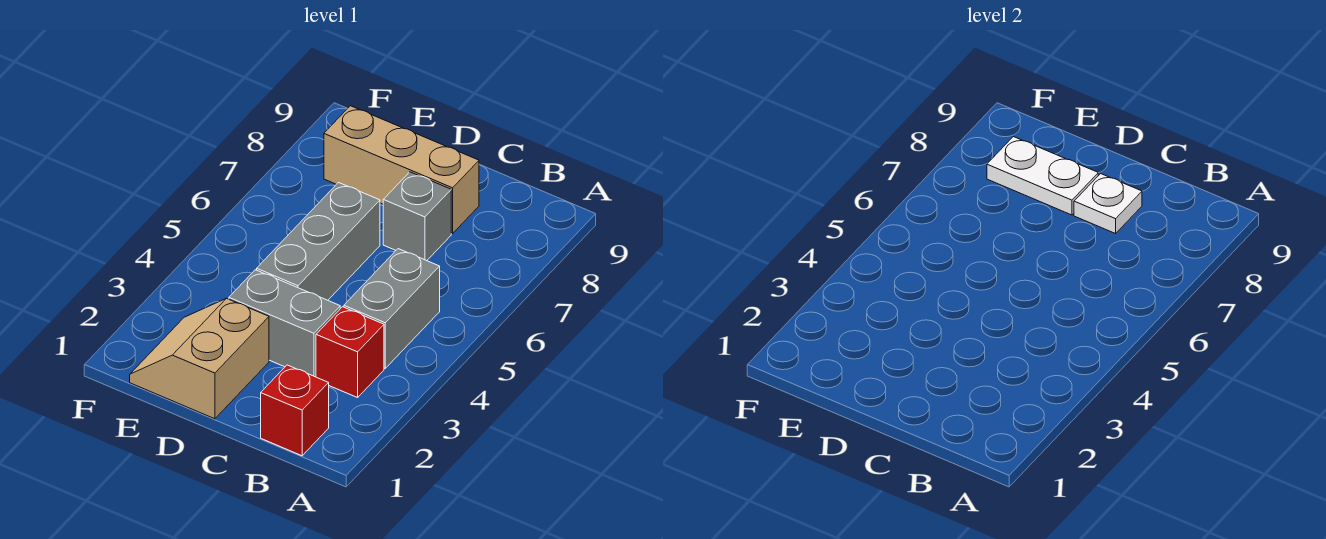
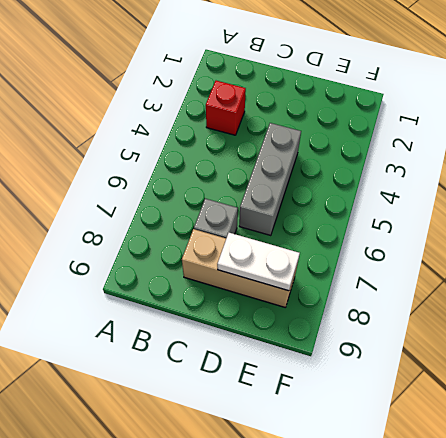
none -> red brick B1 level 1
none -> grey brick B4:B5 level 1

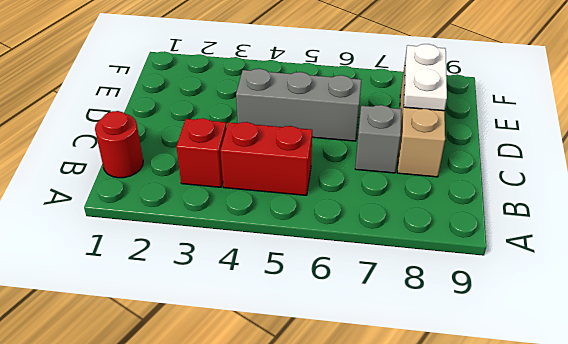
red round brick B1 level 1 -> red brick B1 level 1
red brick B4:B5 level 1 -> grey brick B4:B5 level 1
none -> grey brick C3:D3 level 1
none -> tan slope D1:E2 level 1 top D

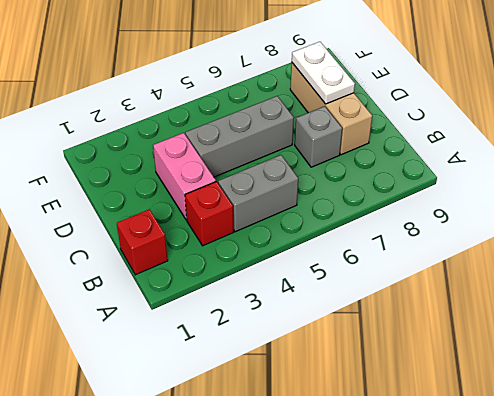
pink brick C3:D3 level 1 -> grey brick C3:D3 level 1
none -> tan slope D1:E2 level 1 top D
none -> white plate C8 level 2

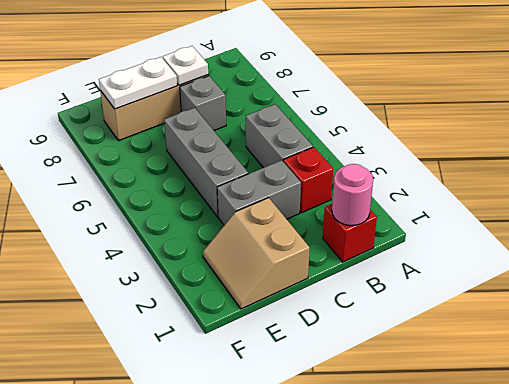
pink round brick B1 level 2 -> none

